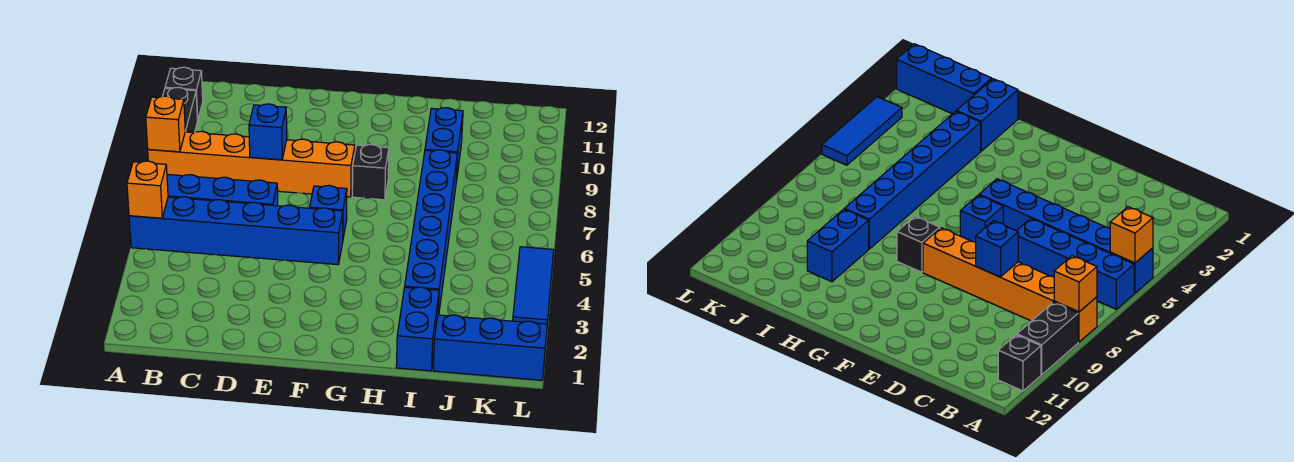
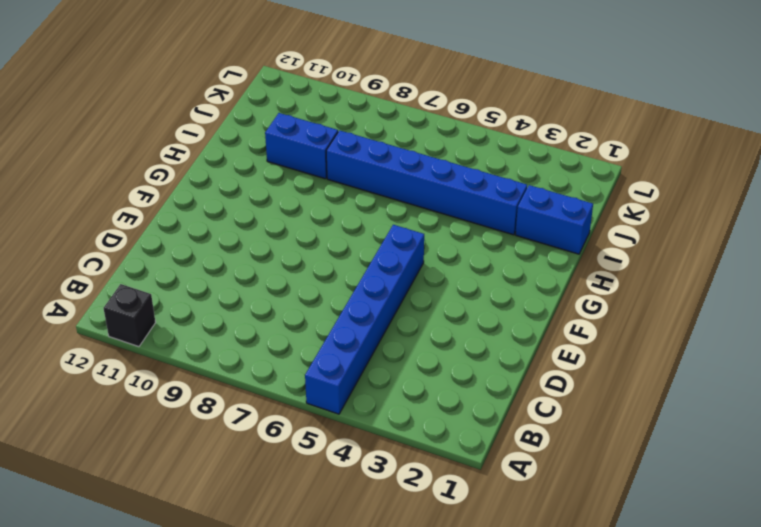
none -> blue brick A6:D6 level 1
none -> orange brick A8:F8 level 1
none -> black brick A9:A10 level 1

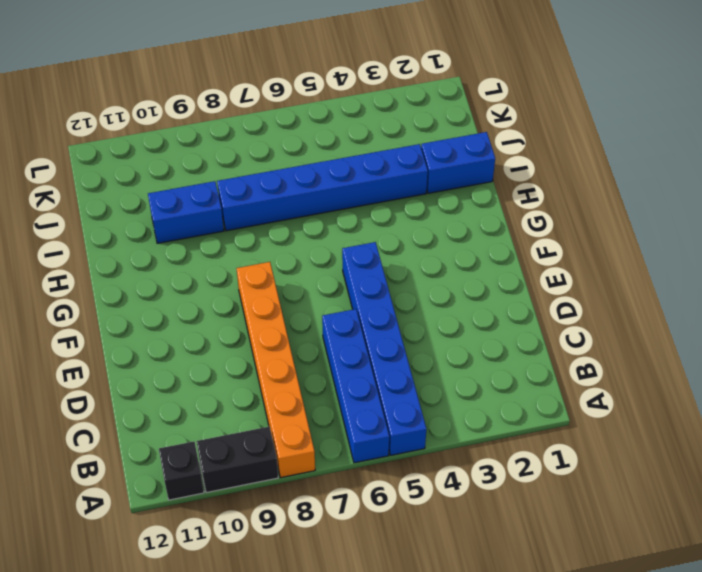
none -> blue brick F6 level 1
none -> black brick G8 level 1
none -> blue brick J1:L1 level 1

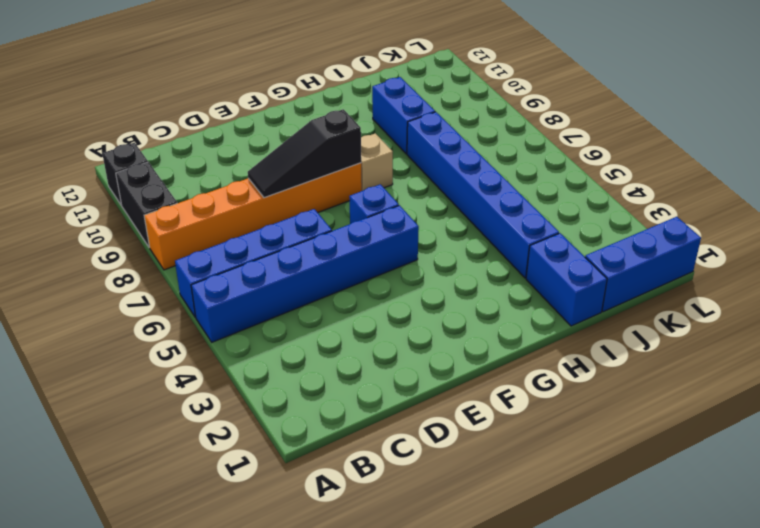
black slope D8:F8 level 2 top F -> blue brick D8 level 2
tan brick G8 level 1 -> black brick G8 level 1
none -> blue tile L3:L5 level 1
none -> orange brick A5 level 2
none -> orange brick A8 level 2

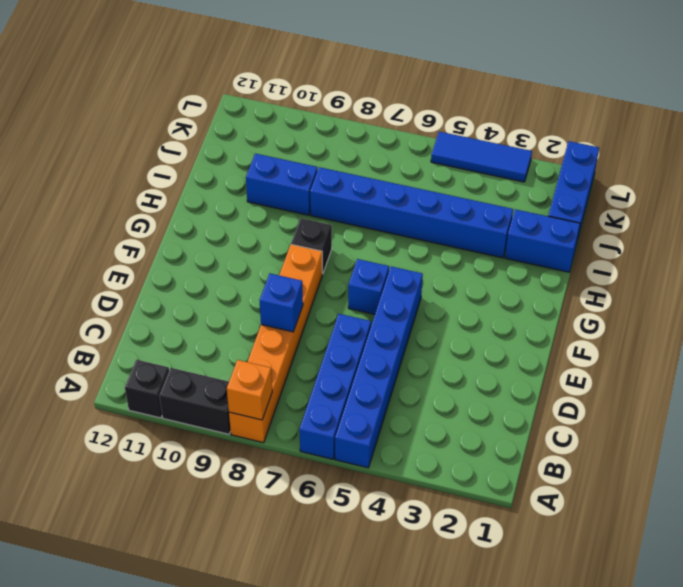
none -> orange brick A5 level 2

